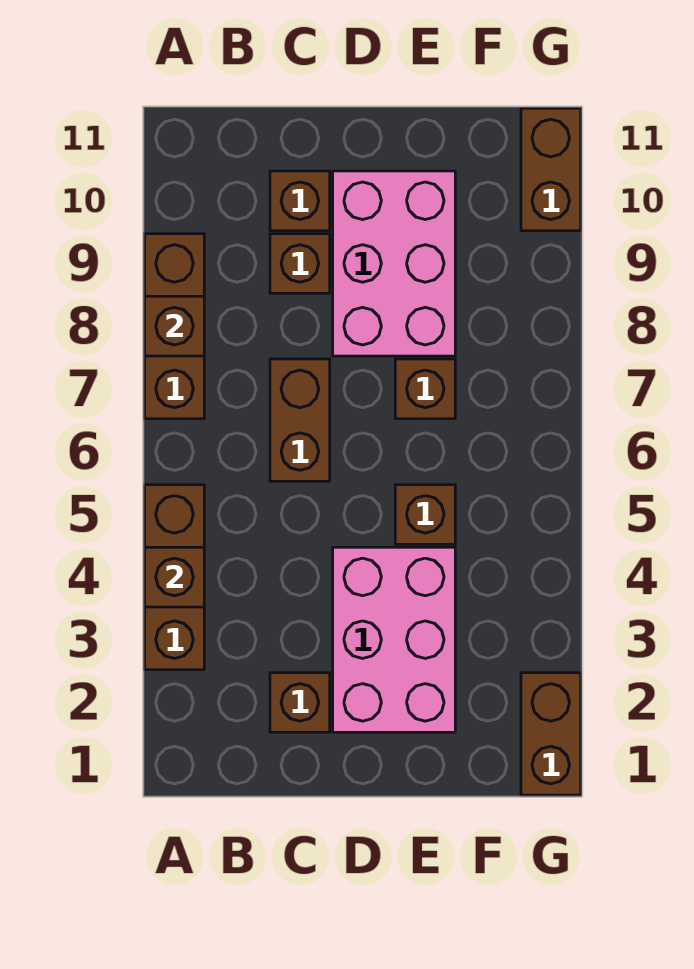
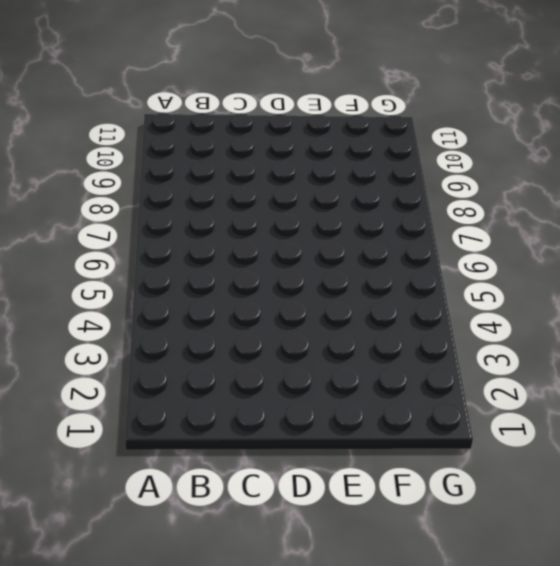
none -> brown brick A3:A5 level 1
none -> brown brick A7:A9 level 1
none -> brown brick C2 level 1

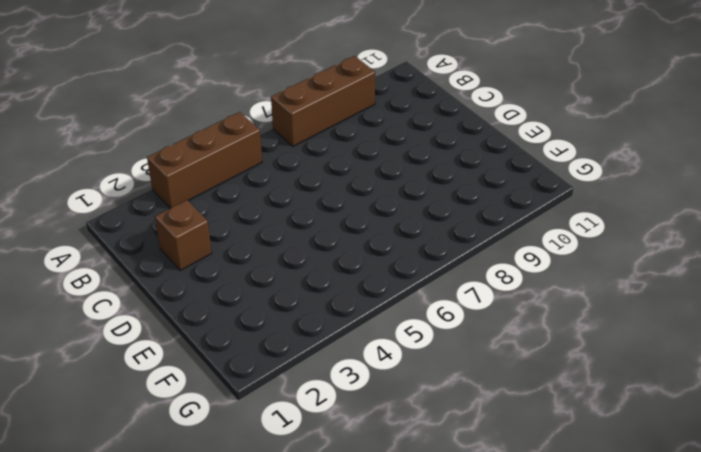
none -> brown brick C6:C7 level 1
none -> brown brick C9 level 1
none -> brown brick C10 level 1

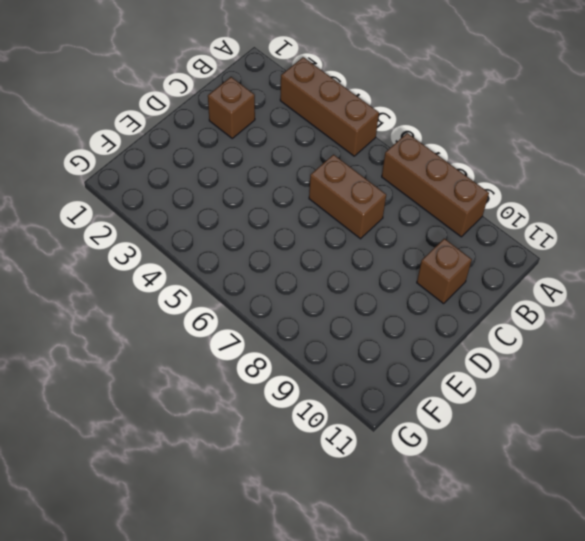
none -> brown brick C9 level 1
none -> pink brick D2:E4 level 1
none -> pink brick D8:E10 level 1

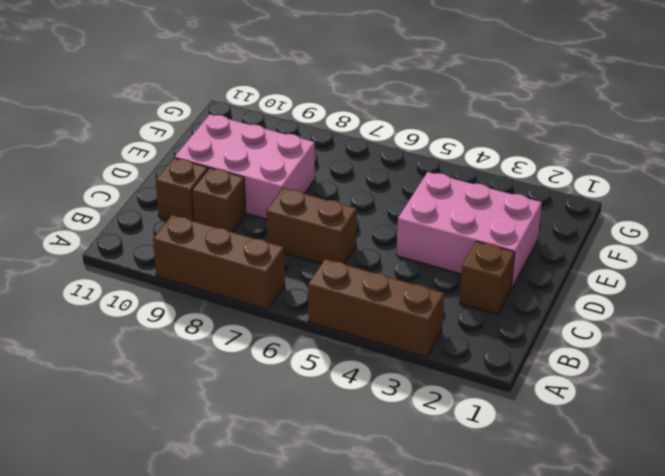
none -> brown brick E5 level 1
none -> brown brick E7 level 1
none -> brown brick G1:G2 level 1

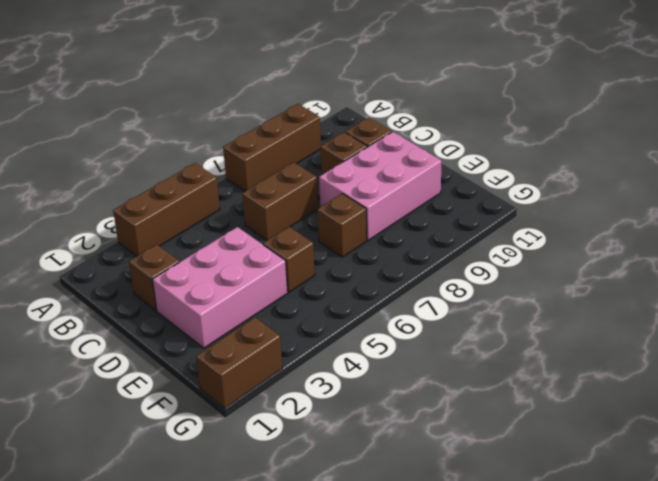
none -> brown brick G10:G11 level 1
none -> brown brick A4 level 2
none -> brown brick A8 level 2

